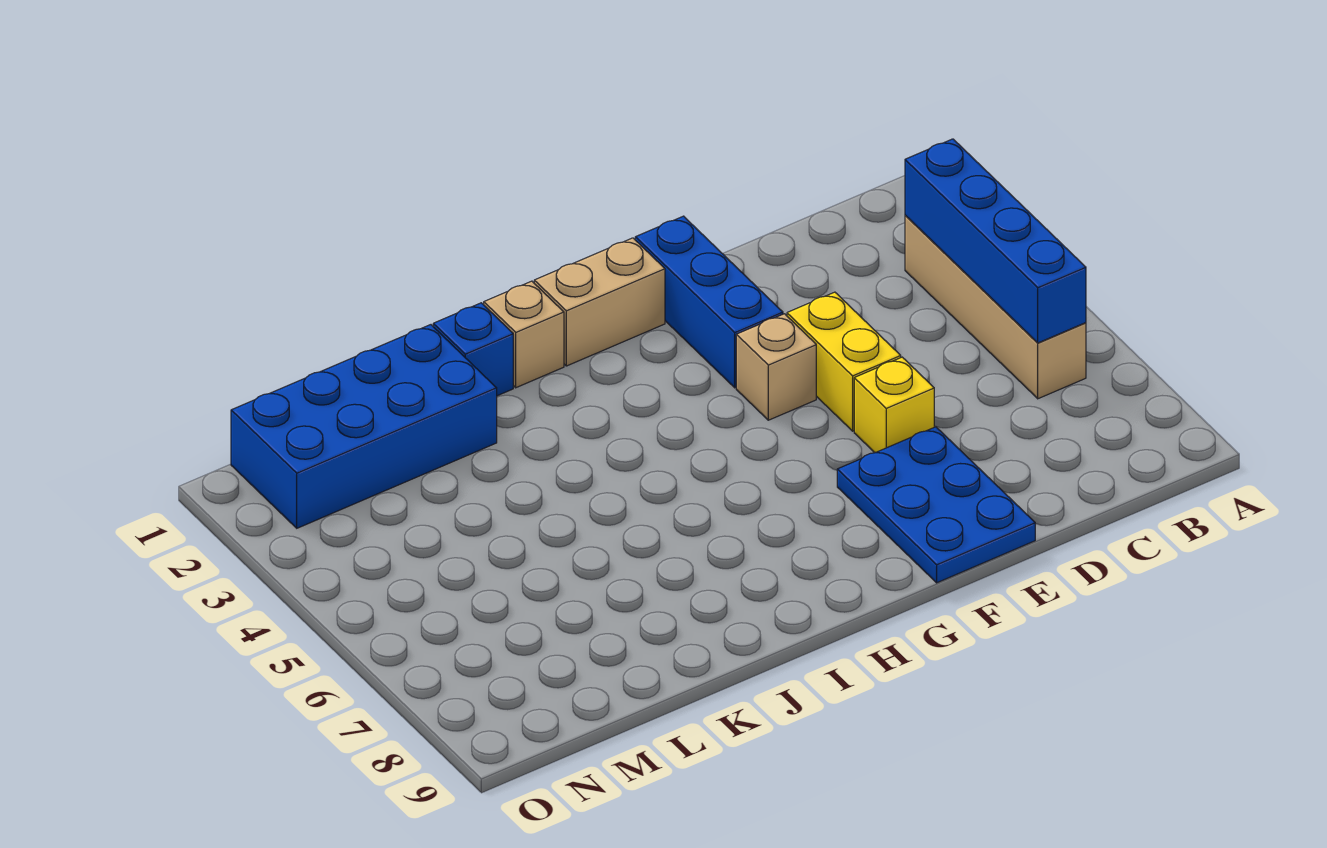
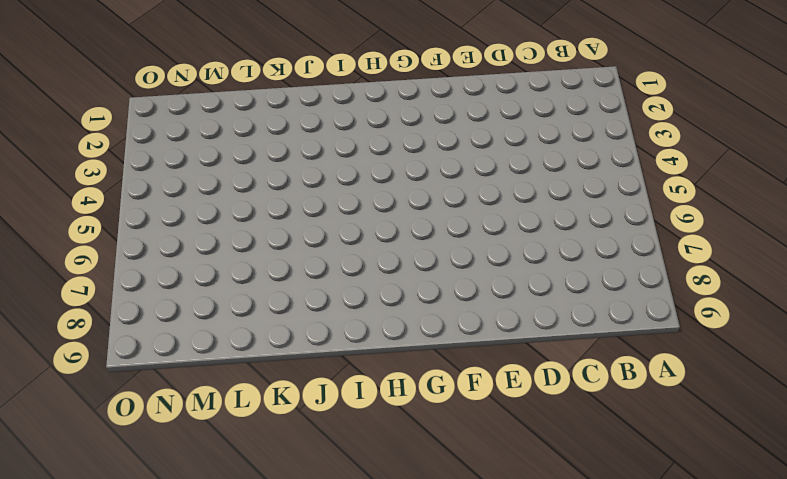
none -> tan brick B3:B6 level 1
none -> yellow brick E4:E5 level 1

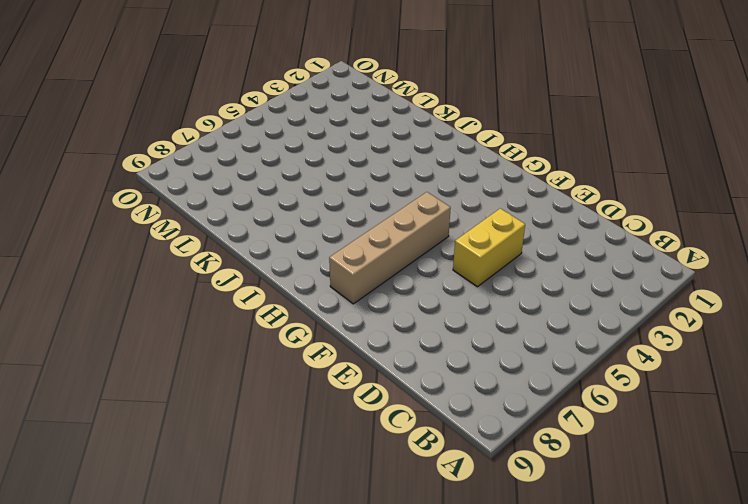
tan brick G5:G8 level 1 -> tan brick B3:B6 level 1
none -> yellow brick E6 level 1
none -> blue plate E7:F9 level 1

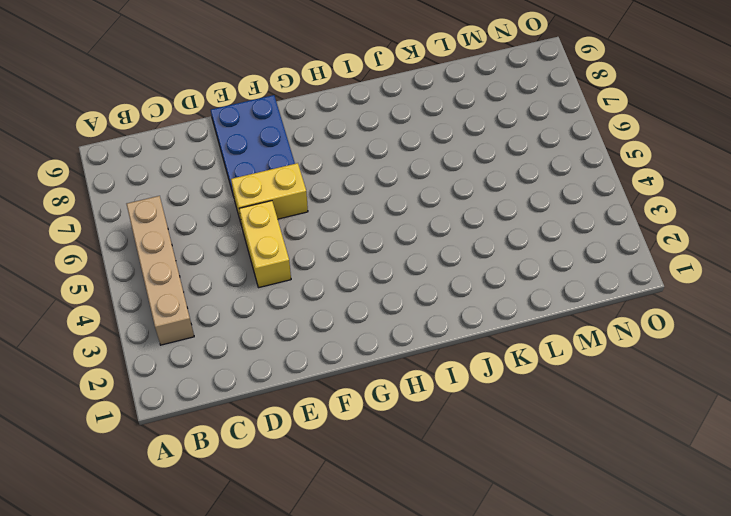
yellow brick E6:F6 level 1 -> yellow brick E6 level 1
none -> blue brick F1:F3 level 1
none -> tan brick F4 level 1

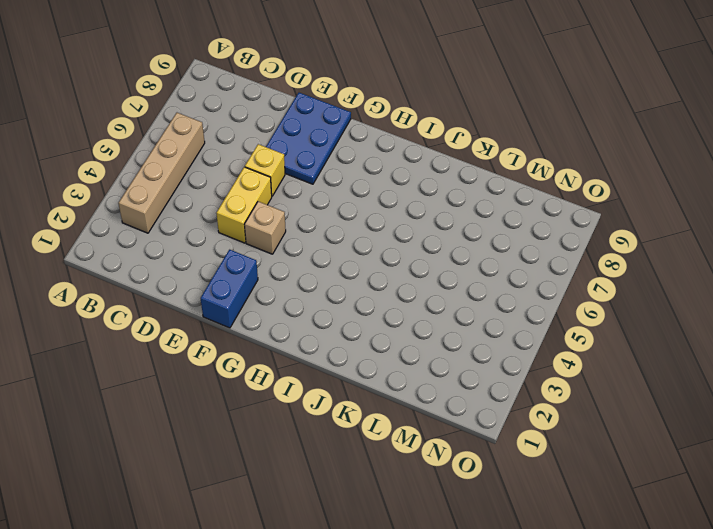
blue brick F1:F2 level 1 -> blue brick F1:F3 level 1
none -> tan brick G1:H1 level 1
none -> tan brick I1 level 1

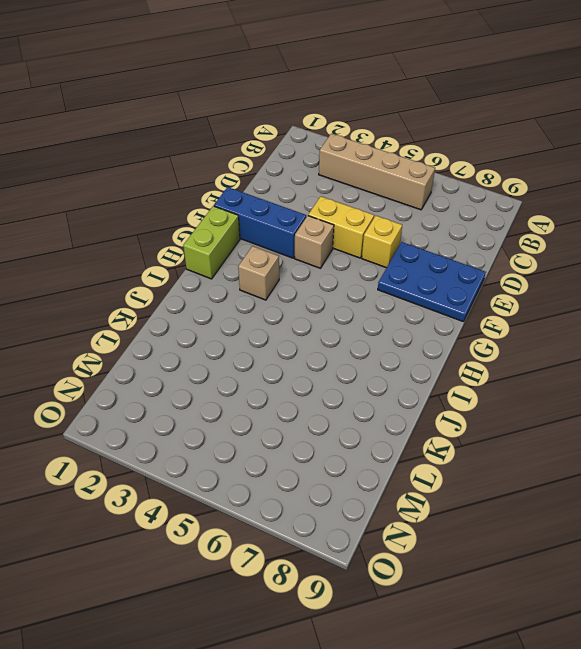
lime brick G1:H1 level 1 -> tan brick G1:H1 level 1
tan brick H3 level 1 -> tan brick I1 level 1
none -> blue brick J1 level 1
none -> blue brick K1:N2 level 1

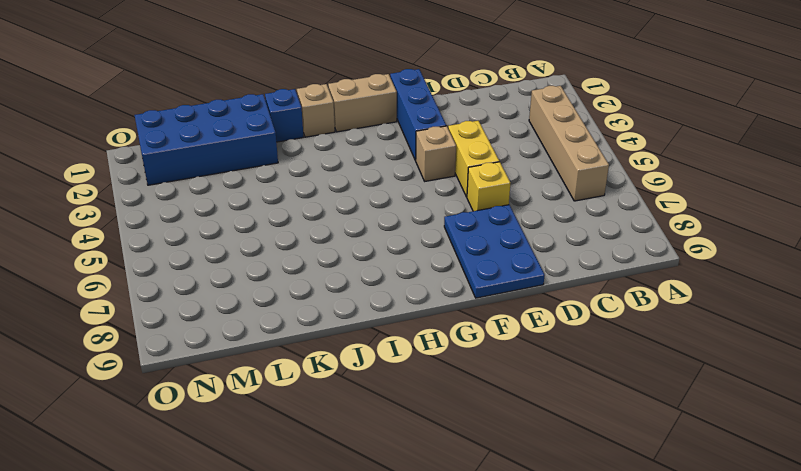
none -> blue brick B3:B6 level 2

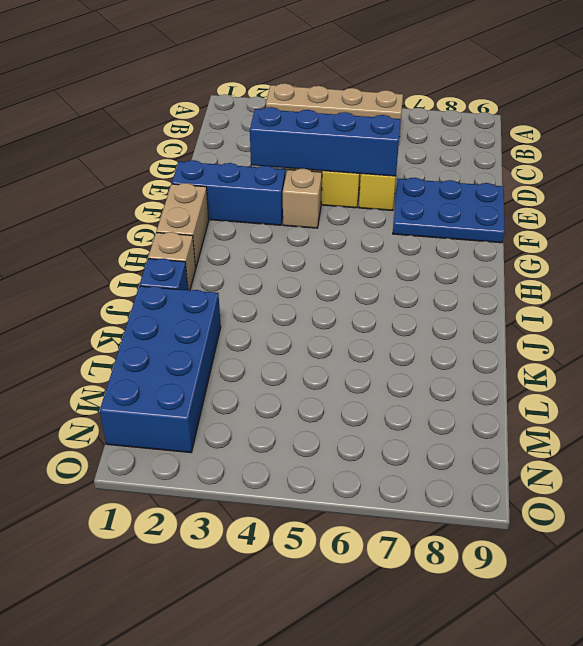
blue brick E3:E6 level 2 -> blue brick B3:B6 level 2

